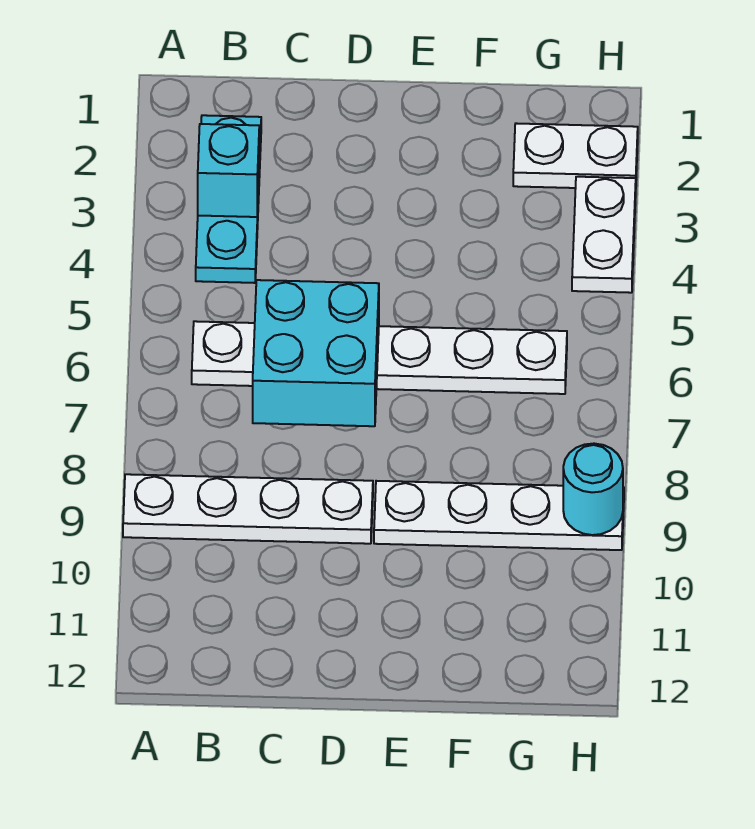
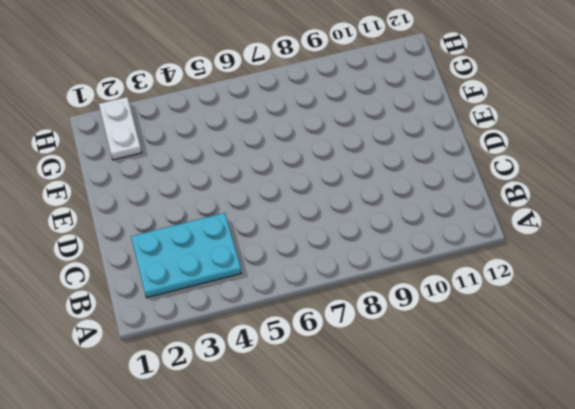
cyan plate B2:C4 level 1 -> cyan plate B2:B4 level 1
none -> white plate A9:D9 level 1
none -> white plate B6:G6 level 1

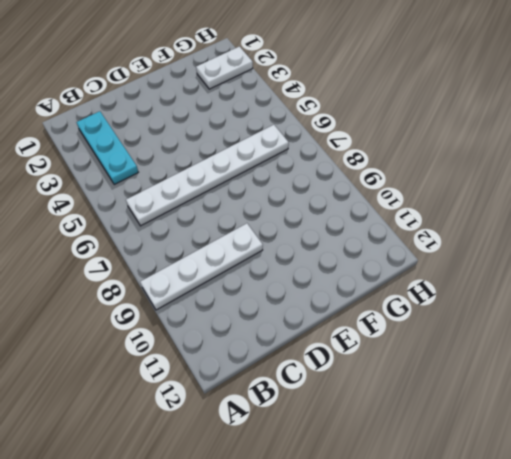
none -> white plate E9:H9 level 1
none -> white plate H3:H4 level 1

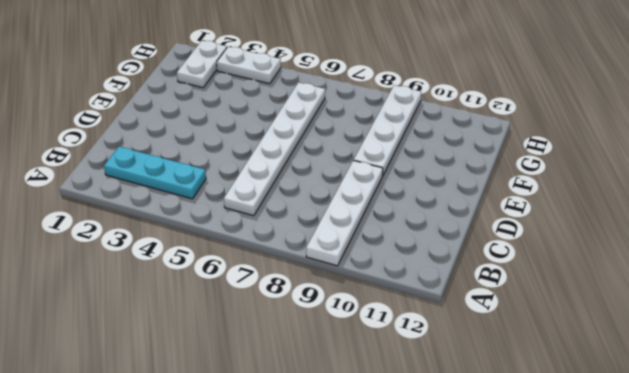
none -> cyan brick B3 level 2
none -> cyan brick C6:D7 level 2

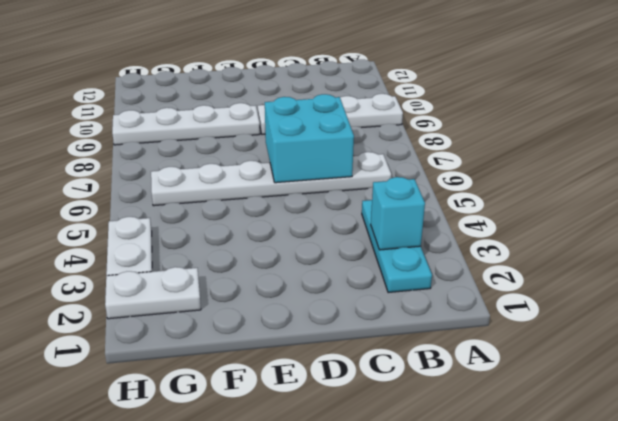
none -> cyan round brick H9 level 2

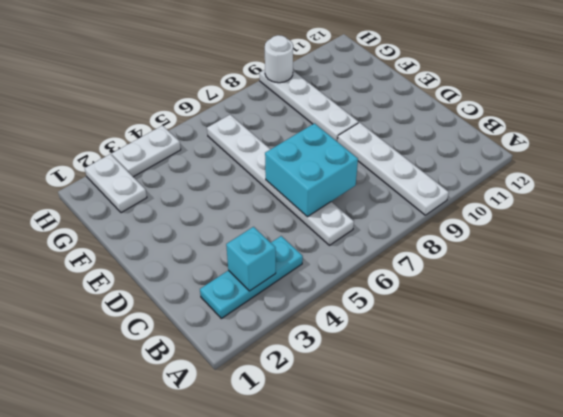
white round brick H9 level 2 -> cyan round brick H9 level 2

